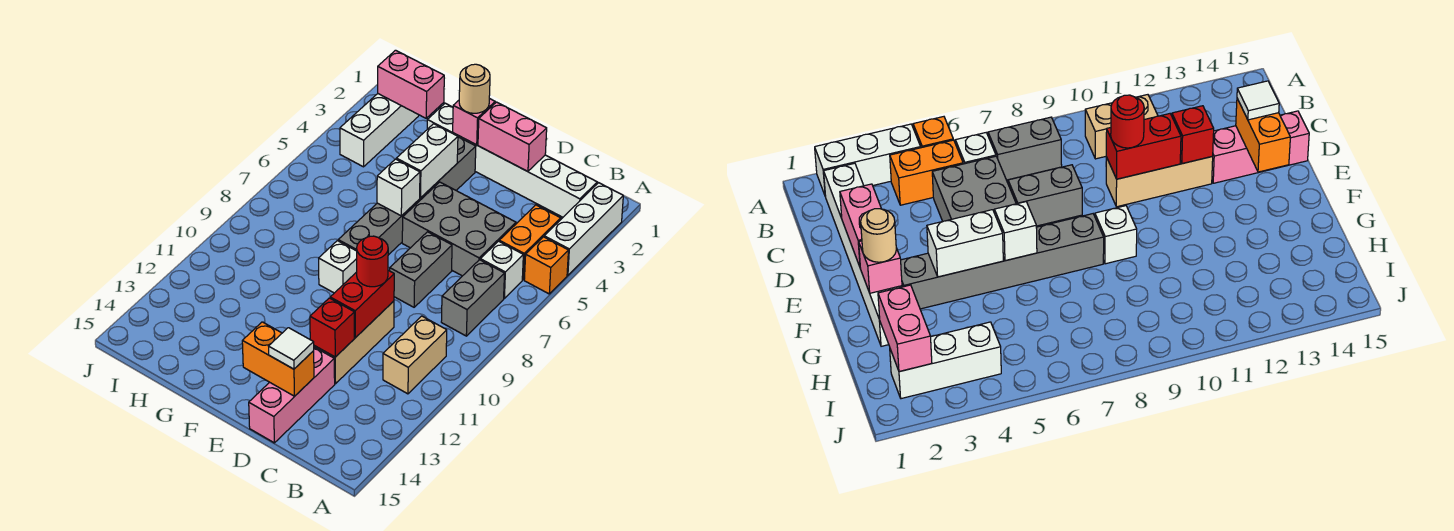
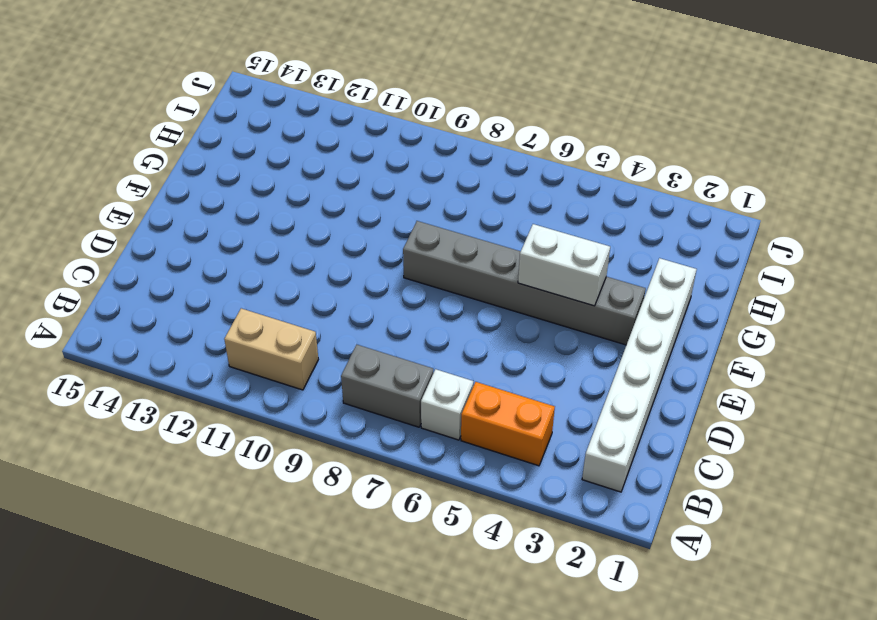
none -> white brick A2:A4 level 1
none -> orange brick A5 level 1
none -> grey brick C5:E6 level 1

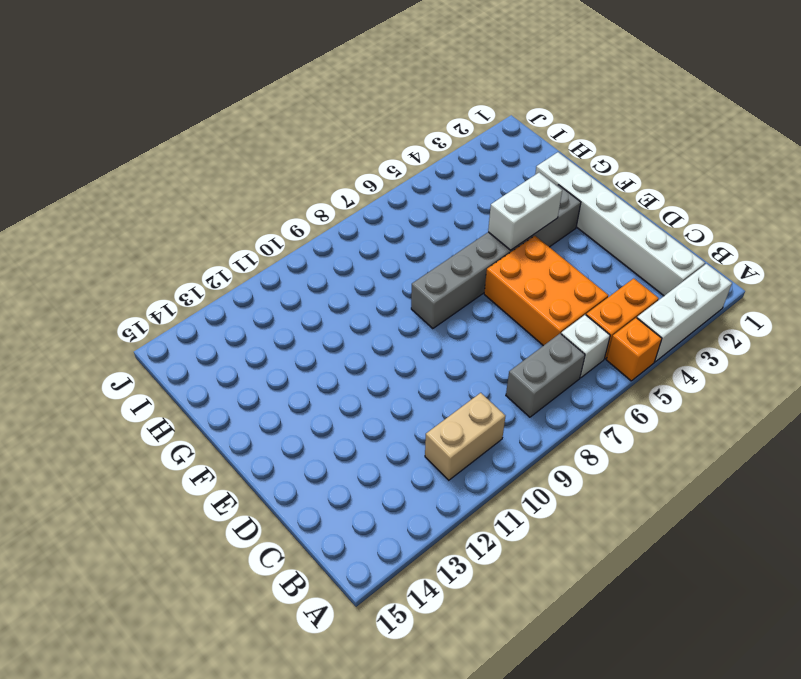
orange brick C5:E6 level 1 -> grey brick C5:E6 level 1
none -> grey brick D7:D8 level 1
none -> tan brick D10:D12 level 1
none -> pink brick D13:D15 level 1

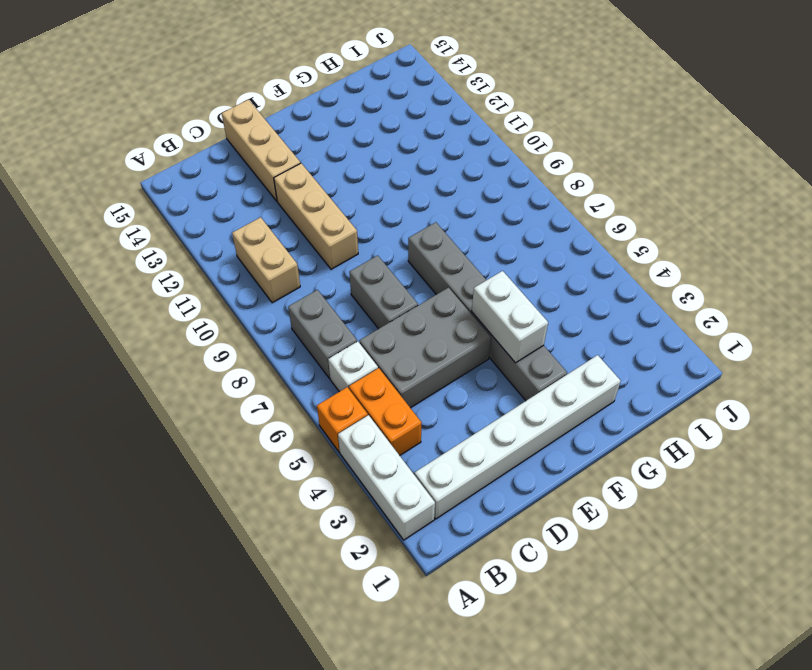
tan brick D13:D15 level 1 -> pink brick D13:D15 level 1
none -> white brick F9 level 1
none -> white brick I2:I4 level 1
none -> pink brick D2:E2 level 2

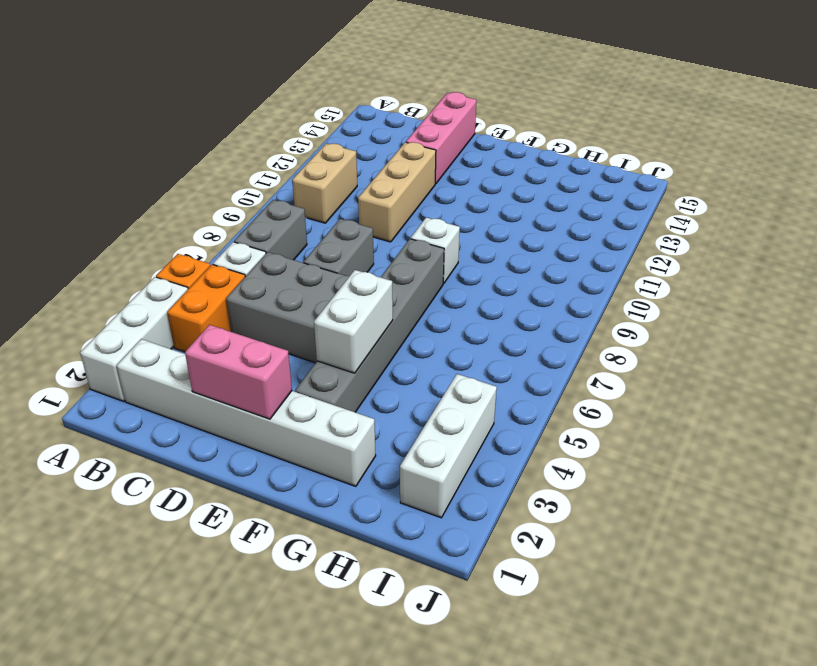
none -> red brick D10:D11 level 2
none -> red brick D12 level 2
none -> orange brick D14:E14 level 2

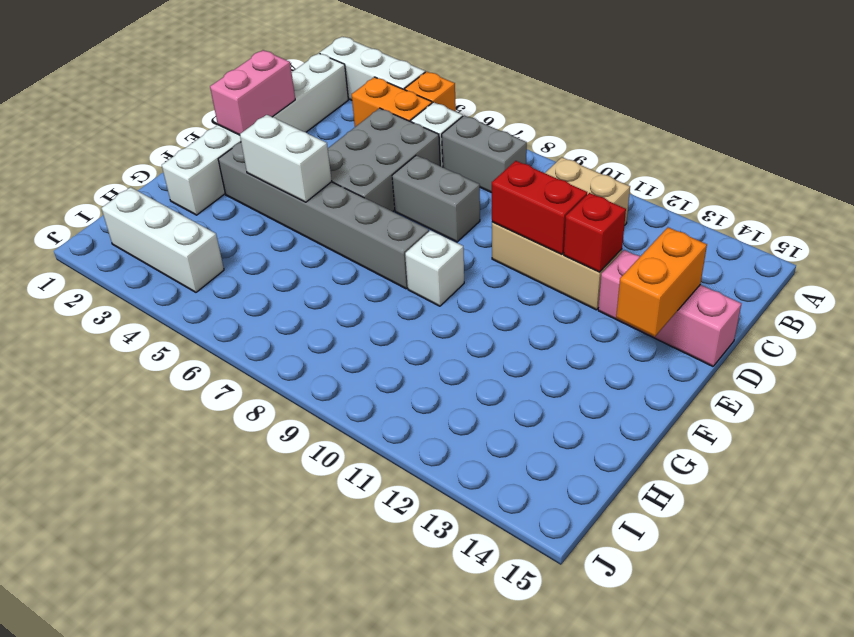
none -> pink brick F2 level 2
none -> white brick F6 level 2
none -> pink brick H2:I2 level 2

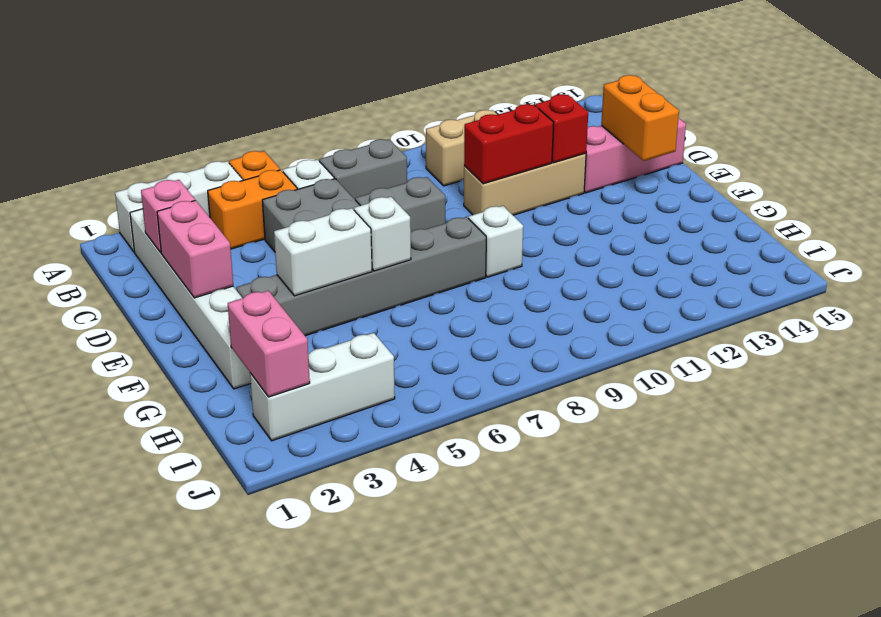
pink brick C2 level 2 -> pink brick F2 level 2
none -> red round brick D10 level 3
none -> white tile D14 level 3
none -> tan round brick F2 level 3

